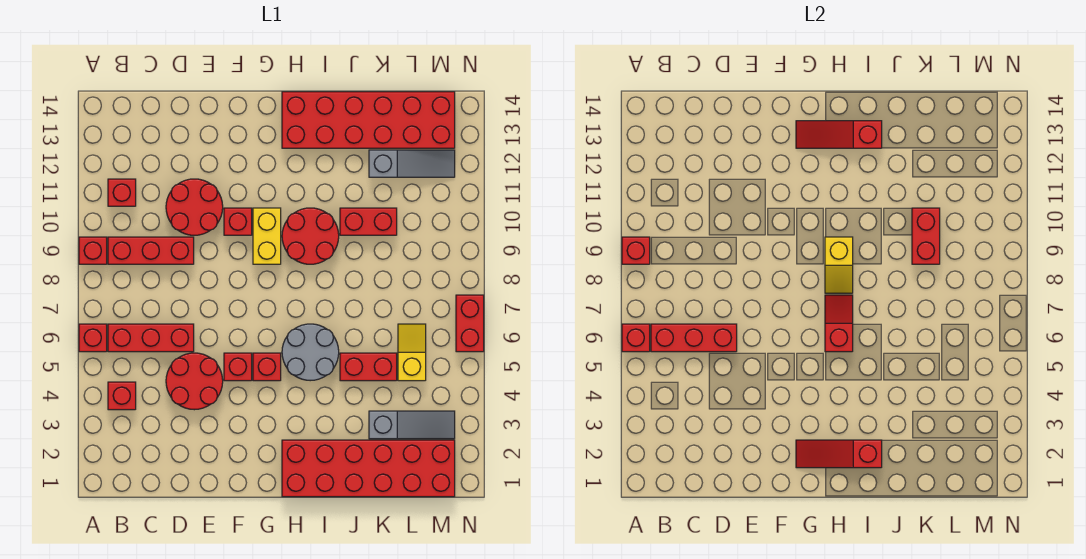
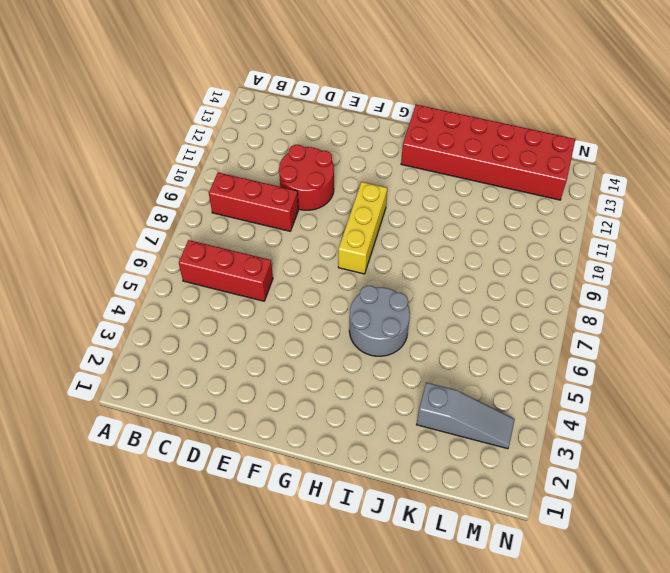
yellow brick G8:G10 level 1 -> yellow brick G9:G10 level 1
none -> red brick A6 level 1
none -> red brick A9 level 1
none -> red brick B4 level 1
none -> red brick B11 level 1

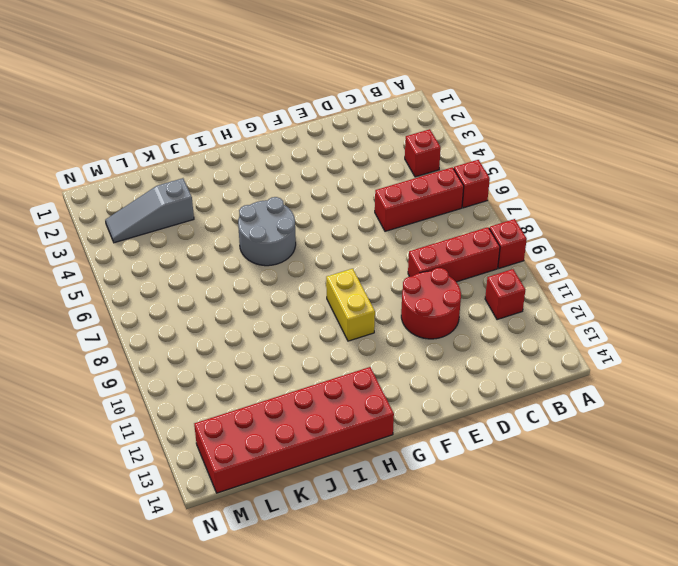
none -> red round brick D4:E5 level 1
none -> red brick F5 level 1
none -> red brick F10 level 1
none -> red brick G5 level 1

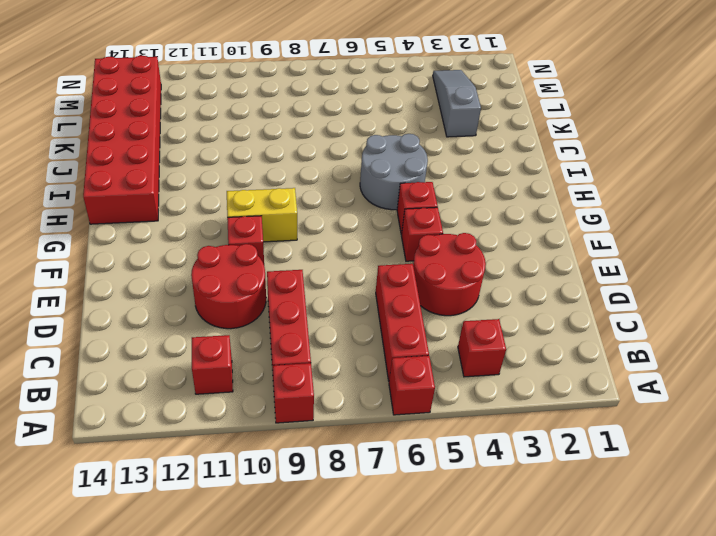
none -> red brick H1:M2 level 1
none -> red round brick H9:I10 level 1
none -> red brick J5:K5 level 1
none -> red brick J10:K10 level 1

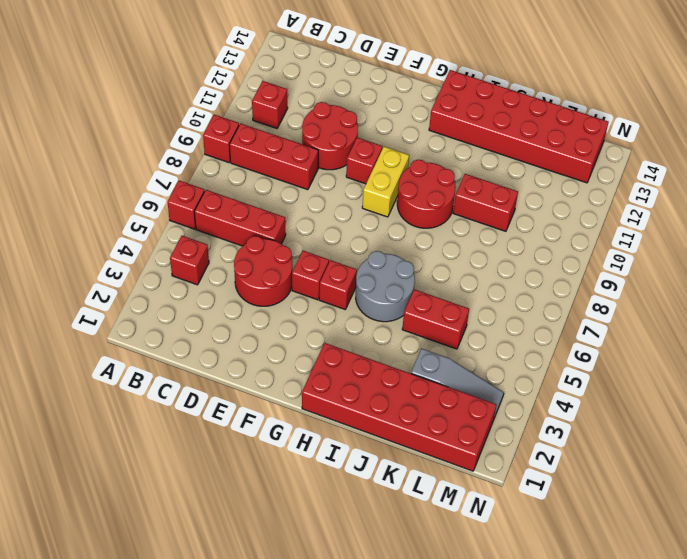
none -> grey slope K12:M12 level 1 top K
none -> yellow slope L5:L6 level 1 top 5
none -> red brick N6:N7 level 1
none -> red brick A6 level 2

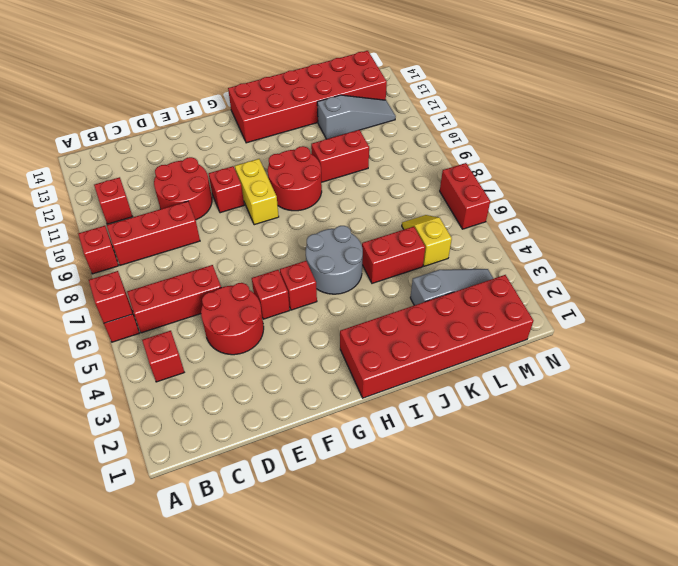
none -> red brick A9 level 2
none -> red brick B6:D6 level 2
none -> red slope G2:I2 level 2 top I
none -> red slope G13:I13 level 2 top I

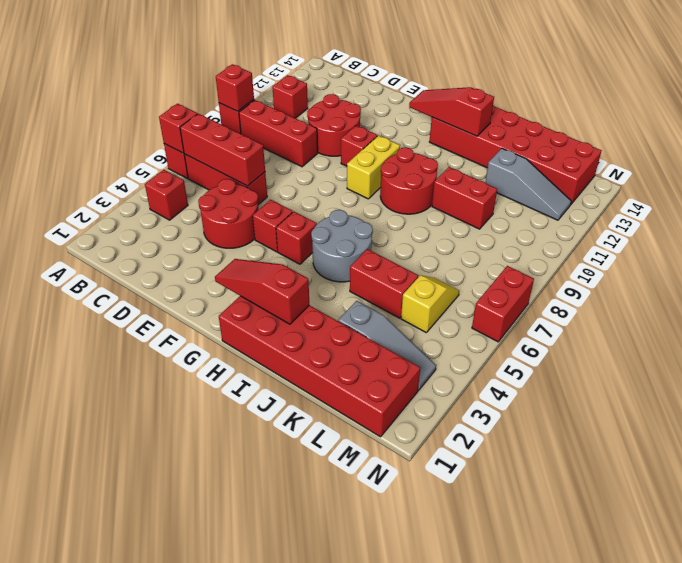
none -> red slope H6:H7 level 2 top 6
none -> yellow slope H8:H9 level 2 top 9
none -> red brick K9:K10 level 2

